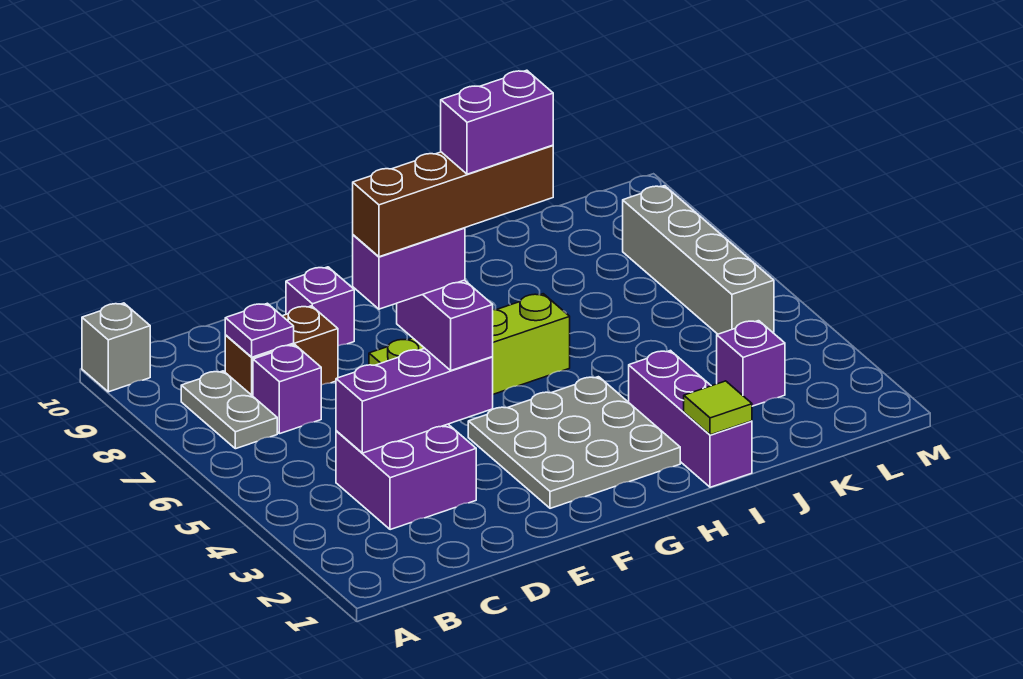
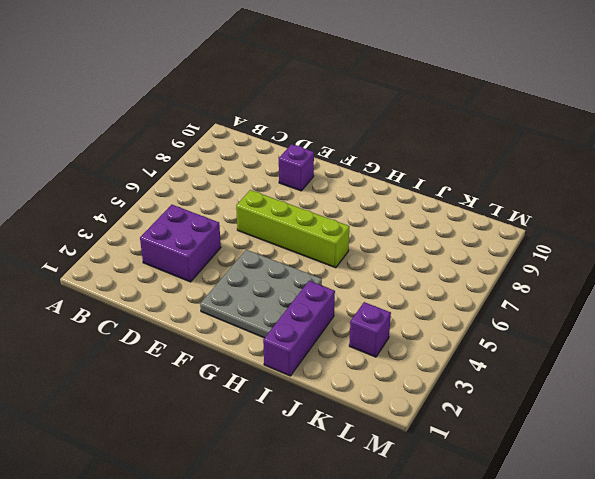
none -> grey brick A10 level 1
none -> grey plate B7:B8 level 1
none -> purple brick C7 level 1

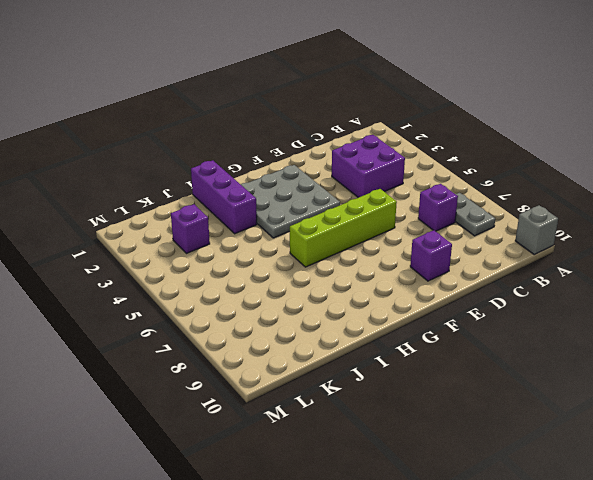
none -> brown brick C8:D8 level 1
none -> grey brick L5:L8 level 1
none -> purple brick C4:E4 level 2

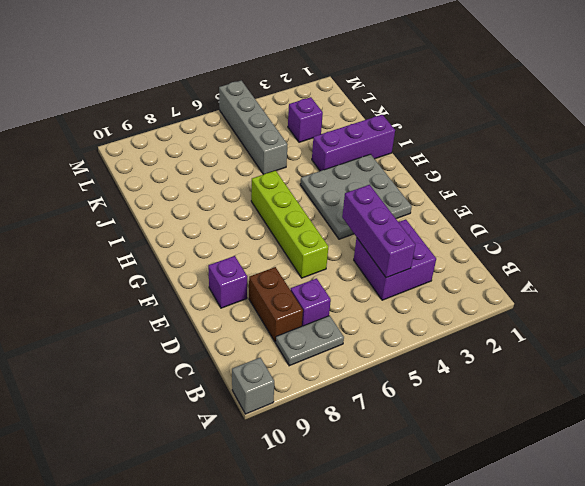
grey brick J5:M5 level 1 -> grey brick L5:L8 level 1
none -> purple plate C8 level 2
none -> lime tile I1 level 2
none -> purple brick E4:E5 level 3

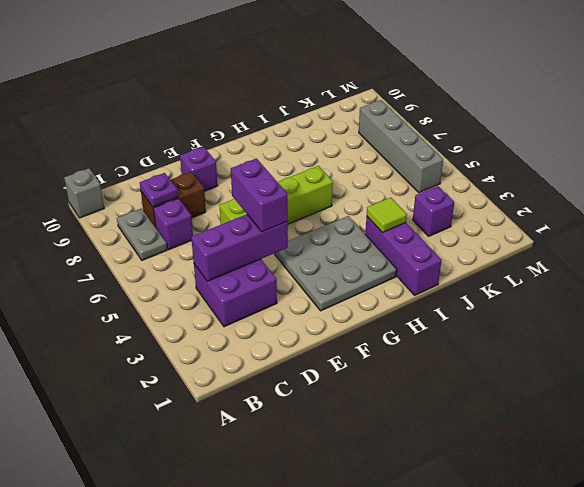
lime tile I3 level 2 -> lime tile I1 level 2
none -> purple brick D5:E5 level 4
none -> brown brick D5:G5 level 5
none -> purple brick F5:G5 level 6

